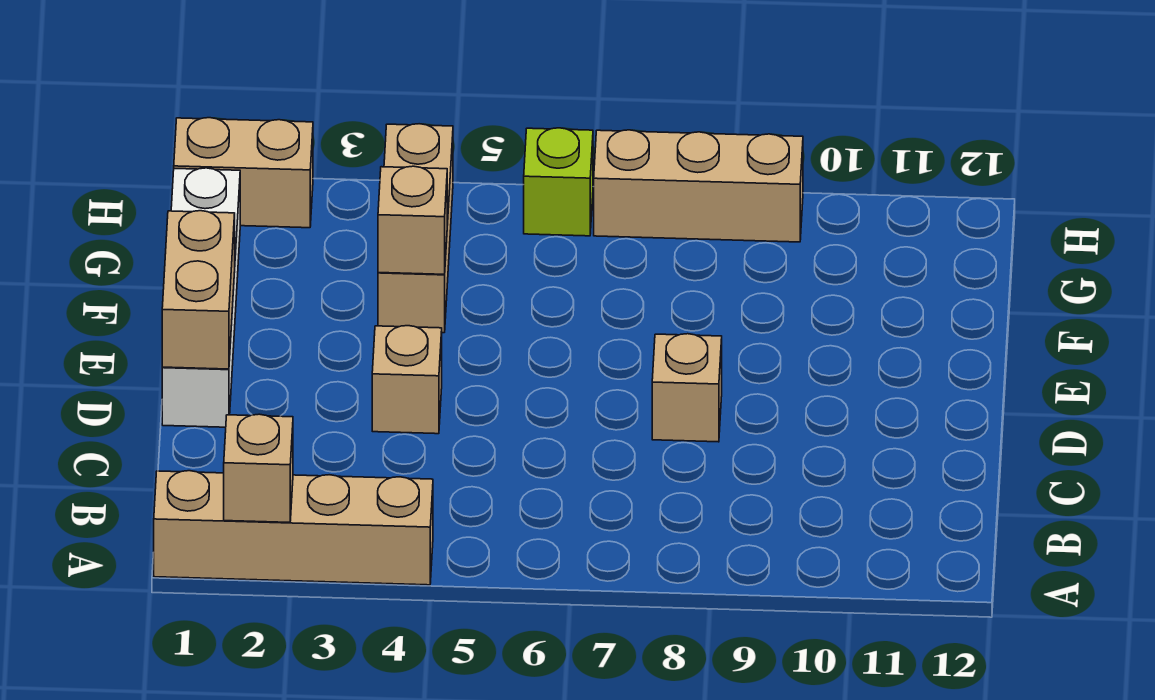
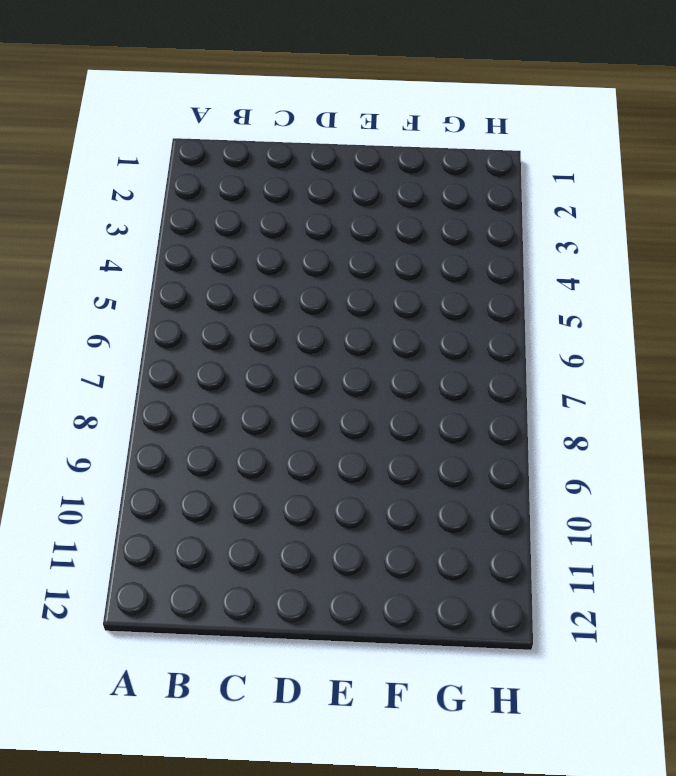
none -> tan brick A1:A4 level 1
none -> white brick D1:G1 level 1

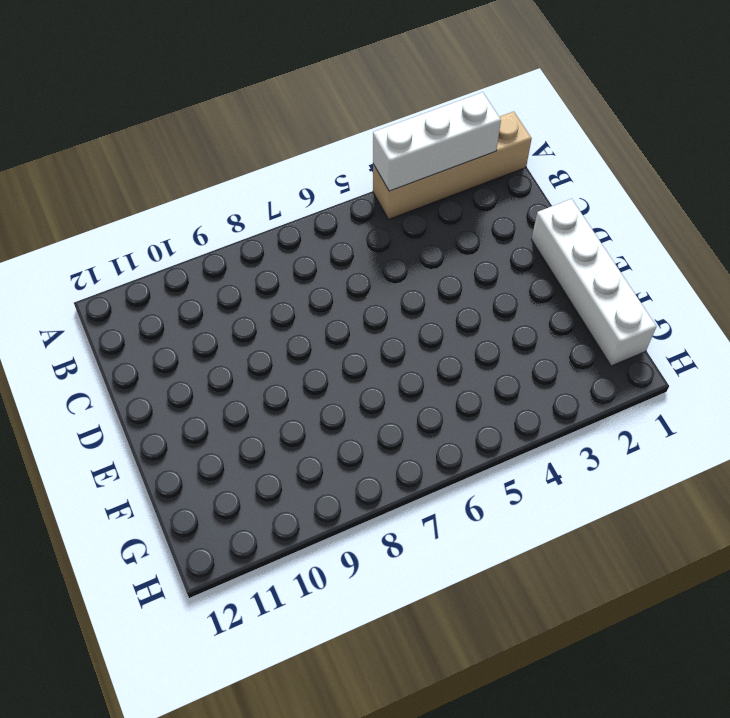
white brick A2:A4 level 2 -> tan brick A2 level 2
none -> tan brick D4 level 1
none -> tan brick D8 level 1

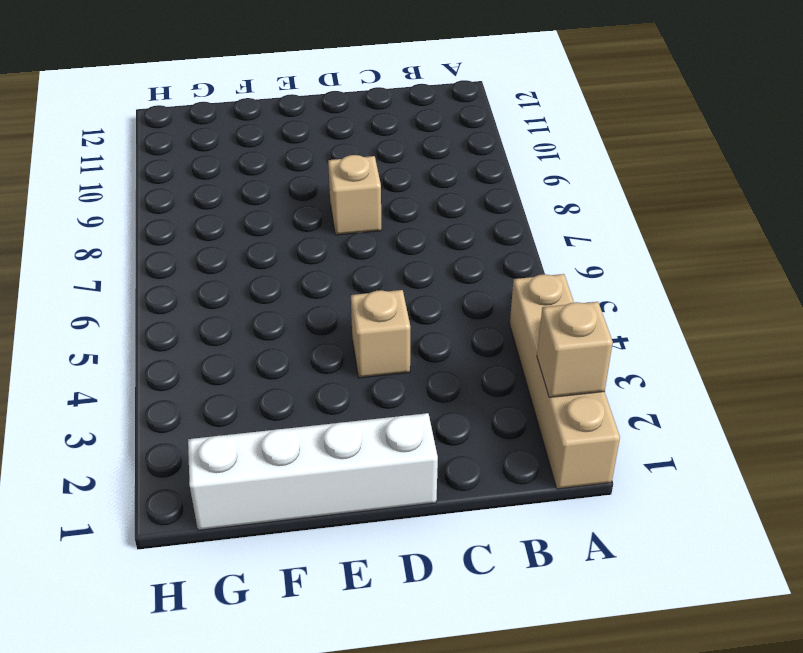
none -> tan brick F4:H4 level 1
none -> tan brick H1:H2 level 1

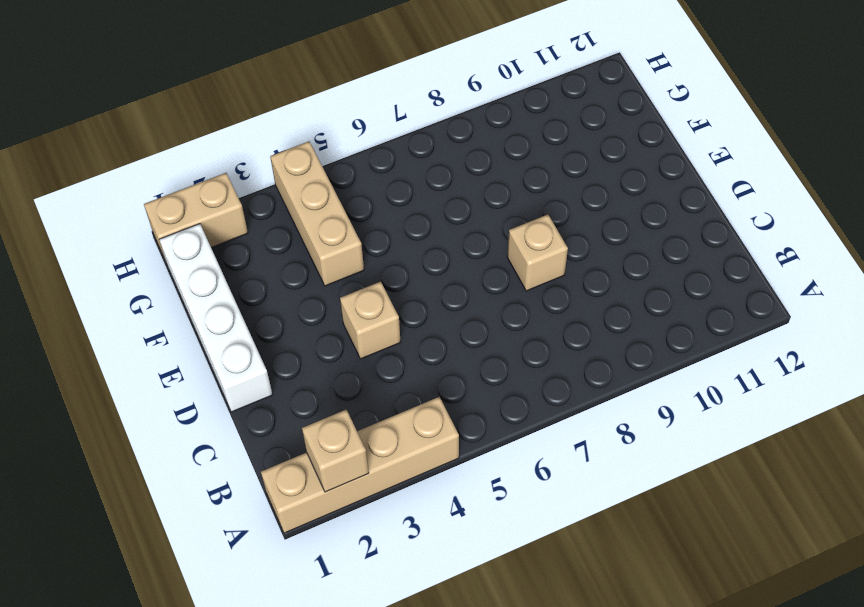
none -> lime brick H6 level 1
none -> tan brick H7:H9 level 1

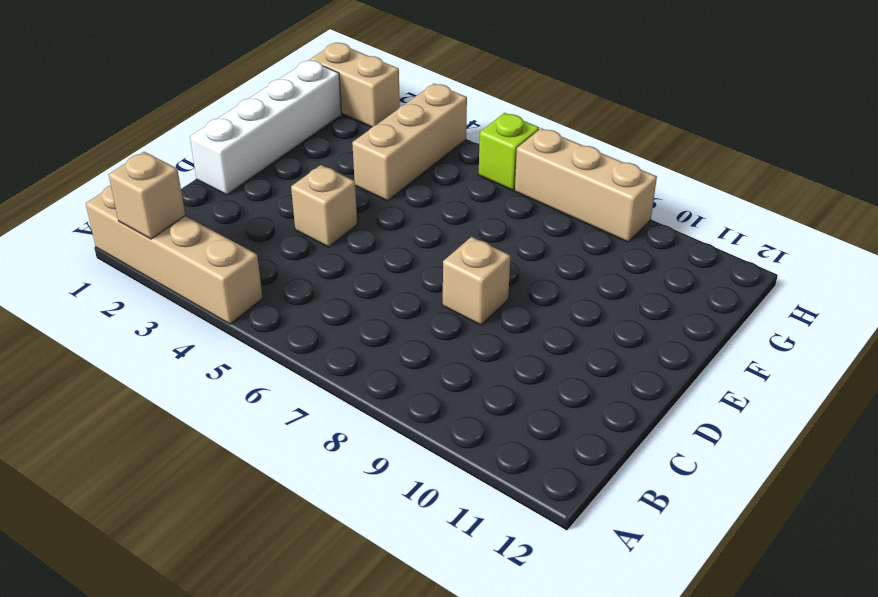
none -> tan brick D1:E1 level 2
none -> tan brick F4 level 2

